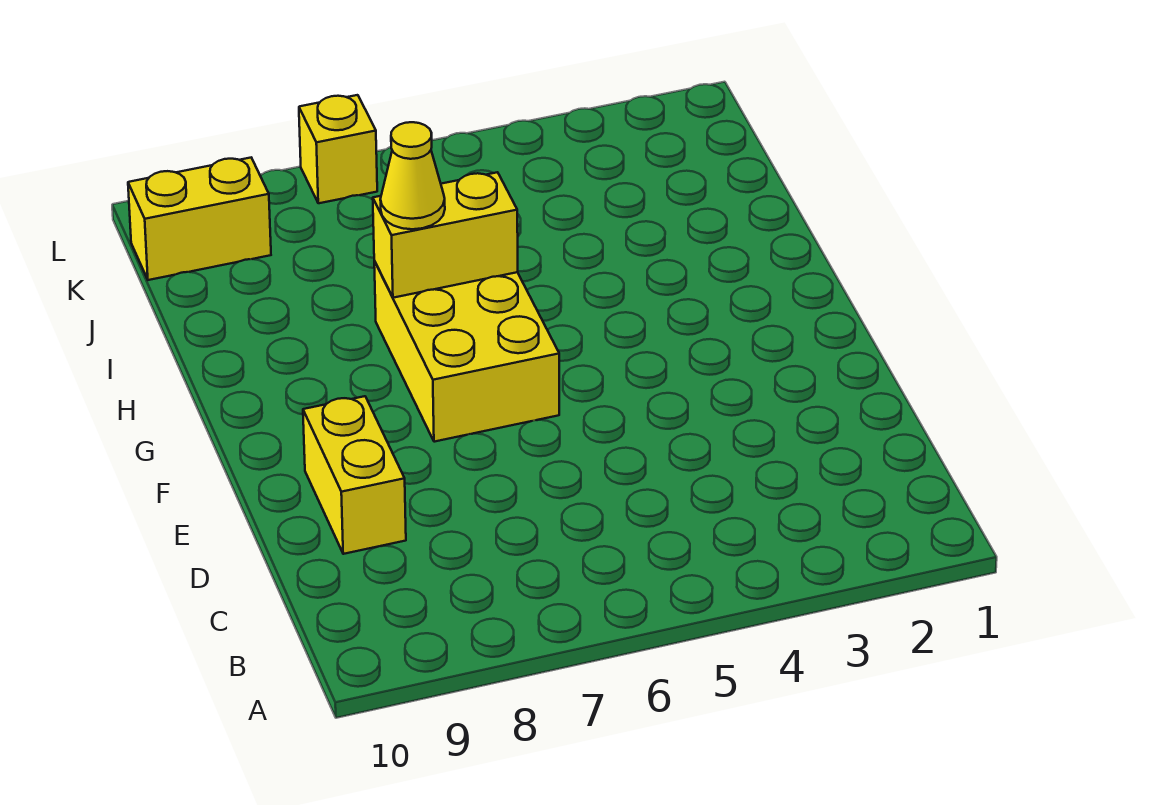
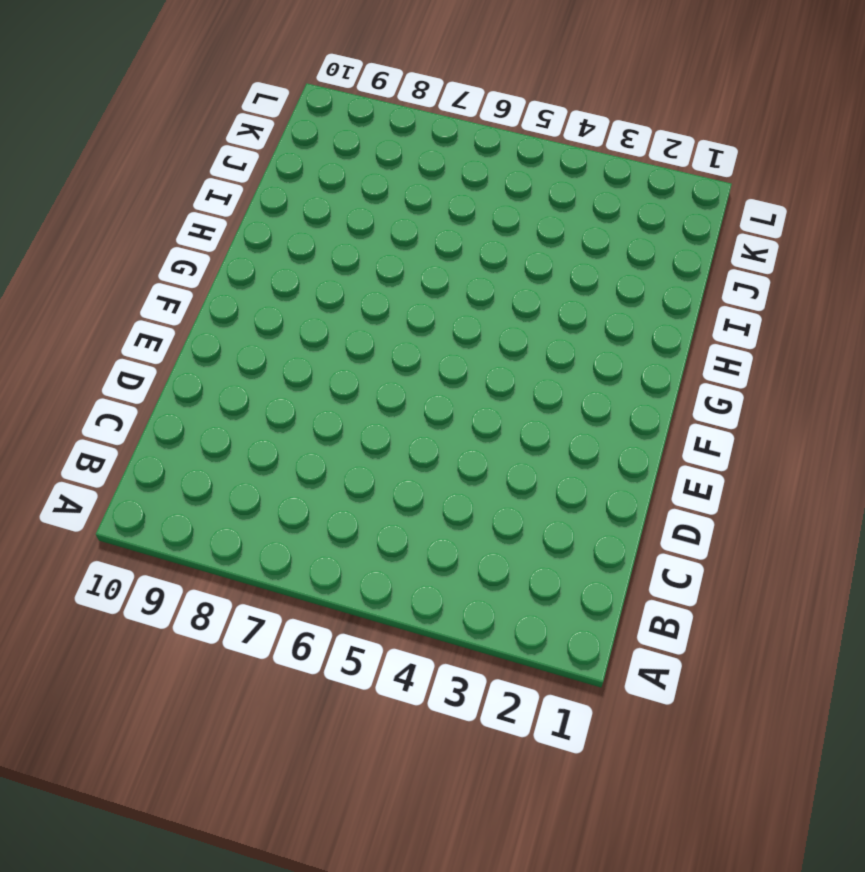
none -> yellow brick D9:E9 level 1
none -> yellow brick F6:H7 level 1

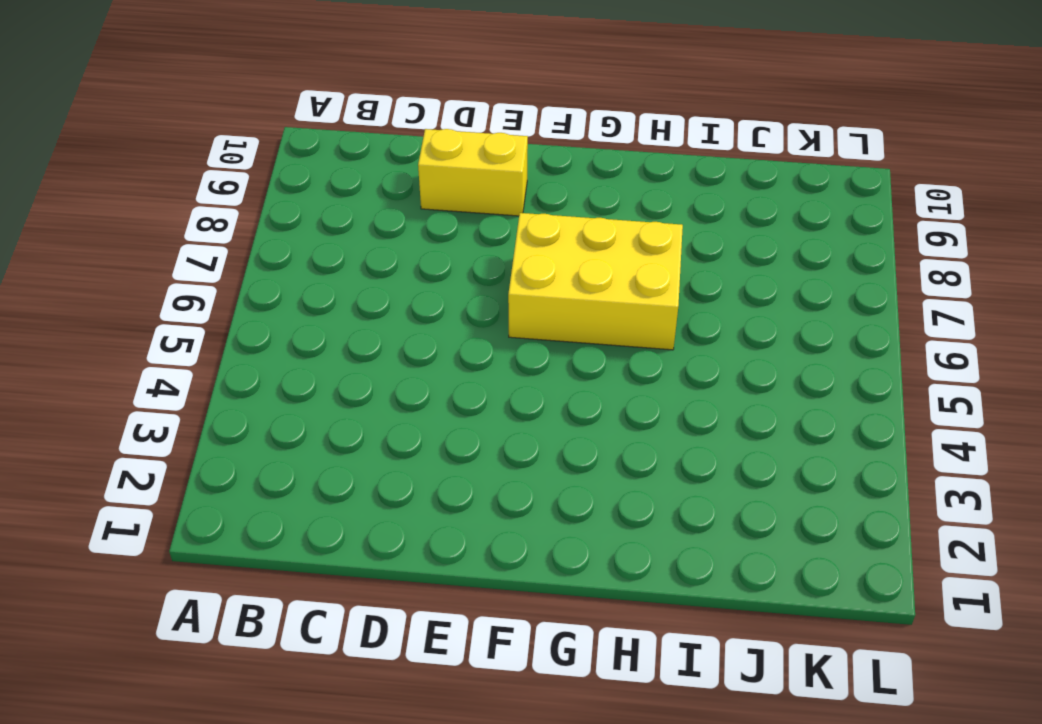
none -> yellow brick K9:K10 level 1
none -> yellow brick L7 level 1

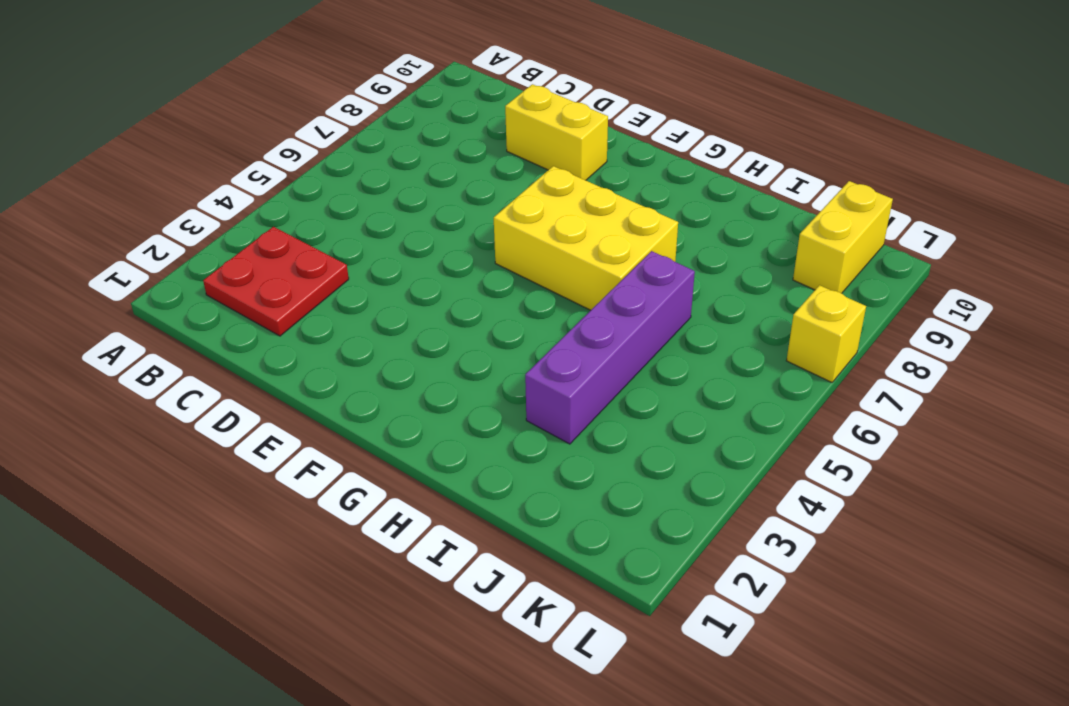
red plate B2:C3 level 1 -> none
purple brick I3:I6 level 1 -> none
none -> yellow brick H6:H7 level 2
none -> yellow cone H7 level 3

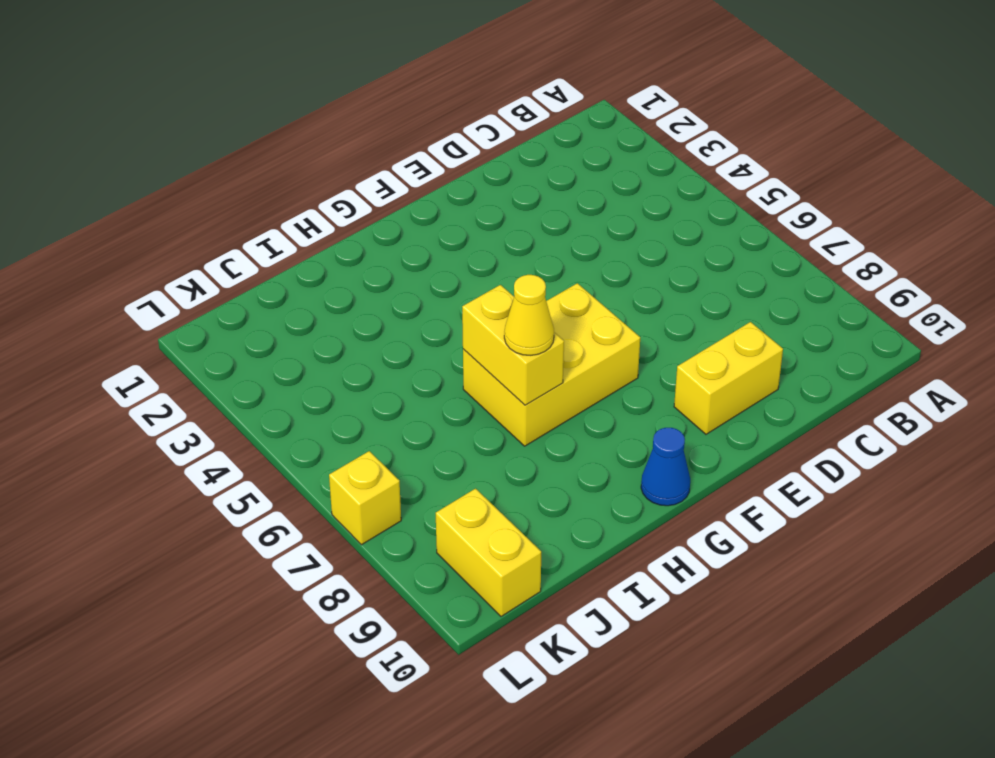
blue cone G10 level 1 -> none

